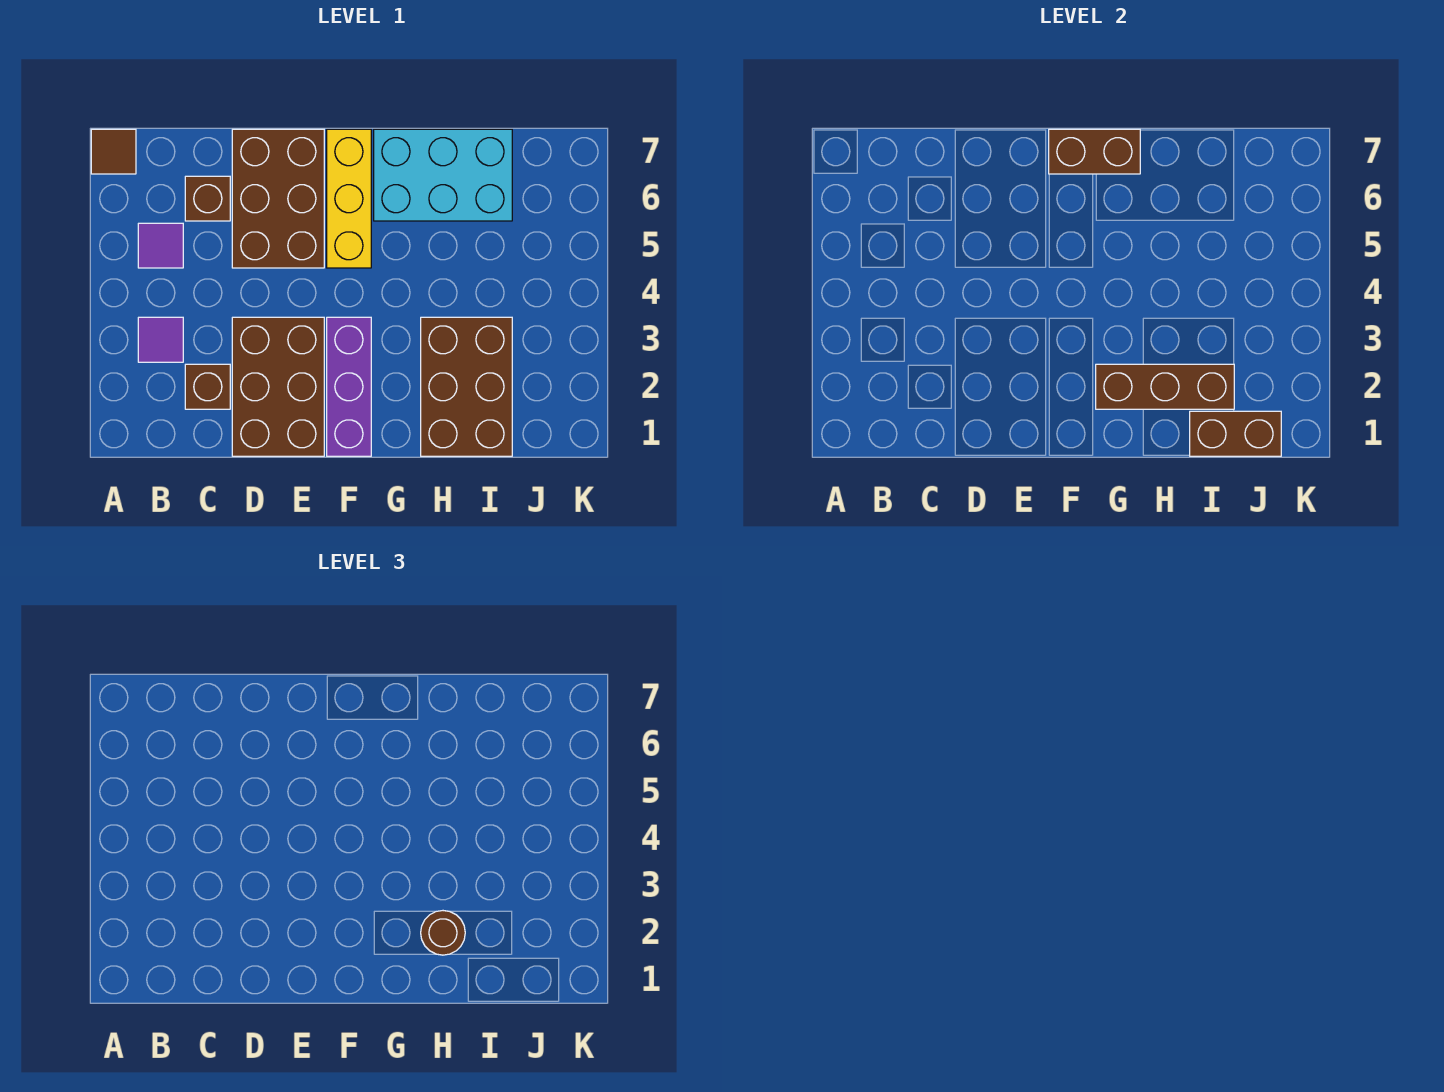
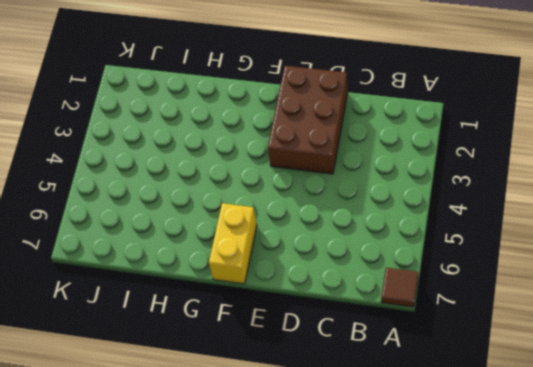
yellow brick F6:F7 level 1 -> yellow brick F5:F7 level 1
none -> purple tile B3 level 1
none -> purple tile B5 level 1
none -> brown brick C2 level 1

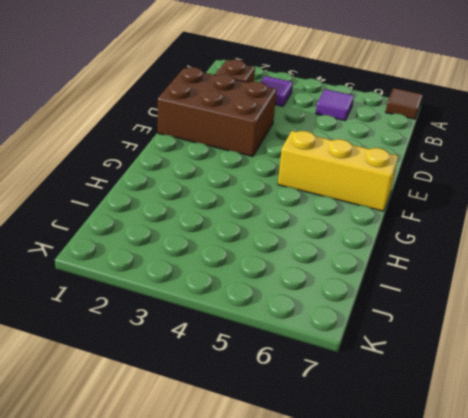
none -> brown brick C6 level 1
none -> brown brick D5:E7 level 1
none -> purple brick F1:F3 level 1

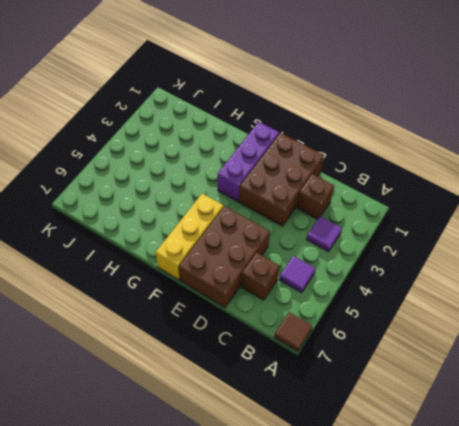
none -> cyan brick G6:I7 level 1
none -> brown brick H1:I3 level 1
none -> brown brick F7:G7 level 2

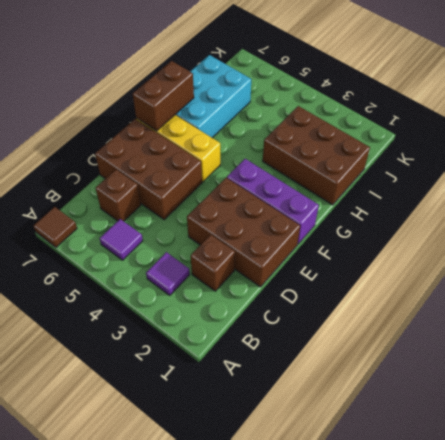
none -> brown brick G2:I2 level 2
none -> brown brick I1:J1 level 2
none -> brown round brick H2 level 3

